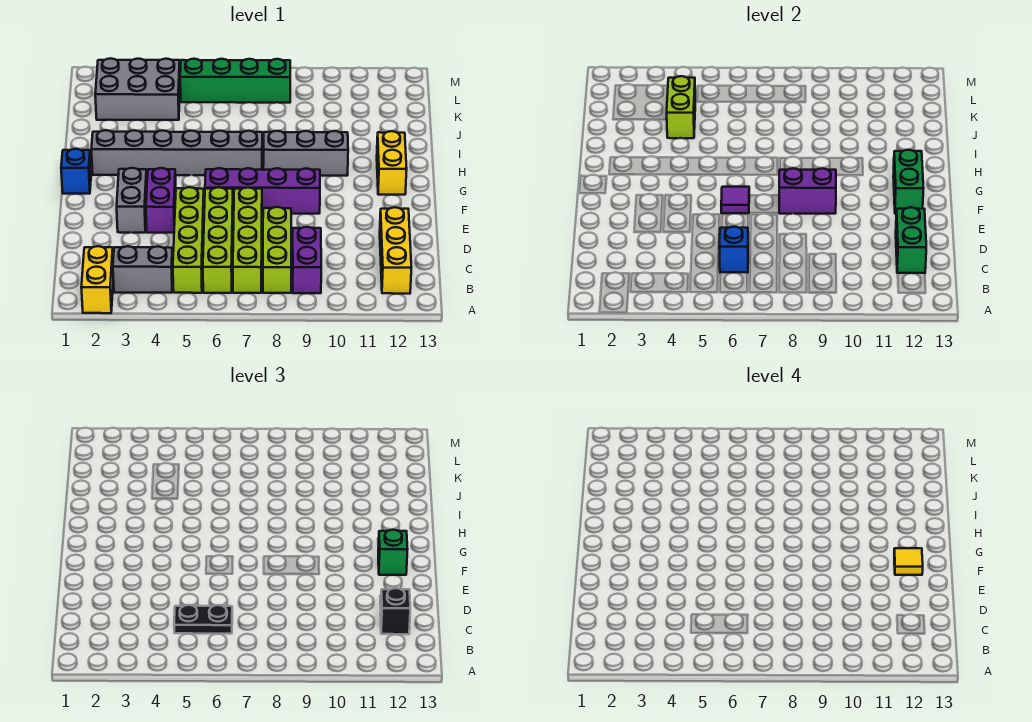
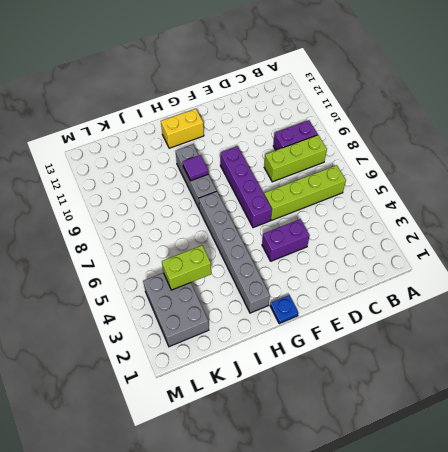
blue plate G1 level 1 -> blue brick G1 level 1
purple tile H9 level 2 -> purple tile F6 level 2
none -> yellow brick A2:B2 level 1
none -> grey brick B3:B4 level 1
none -> lime brick B5:E5 level 1

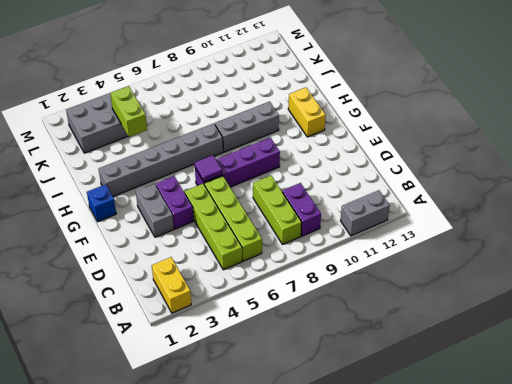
grey brick A11:A12 level 1 -> grey brick B3:B4 level 1
none -> lime brick B7:E7 level 1
none -> yellow brick B12:D12 level 1
none -> green brick L5:L8 level 1

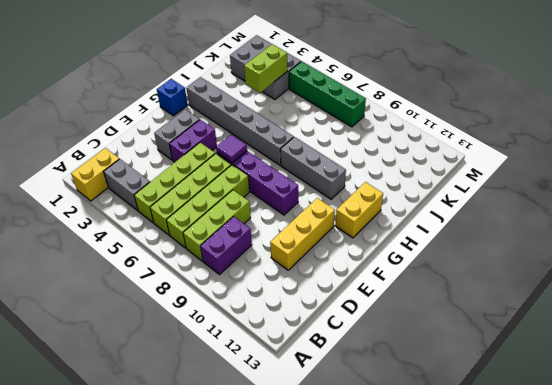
yellow brick D11:F11 level 1 -> yellow brick B12:D12 level 1
none -> blue brick C6 level 2
none -> green brick C12:D12 level 2
none -> purple brick F8:F9 level 2

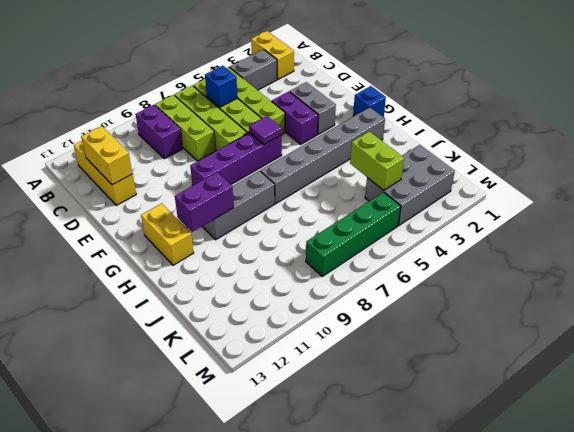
yellow brick C12:D12 level 2 -> green brick C12:D12 level 2
purple brick H10:H11 level 2 -> purple brick F8:F9 level 2
none -> green brick F12:G12 level 2
none -> black plate C5:C6 level 3
none -> black brick C12 level 3

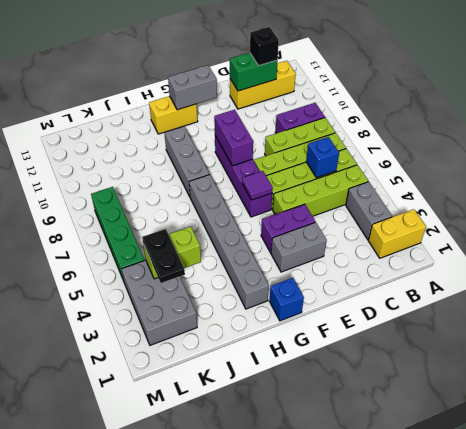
grey brick F12:G12 level 2 -> green brick F12:G12 level 2
black plate K3:K4 level 3 -> black plate C5:C6 level 3
none -> green brick F12 level 3
none -> yellow tile F12 level 4

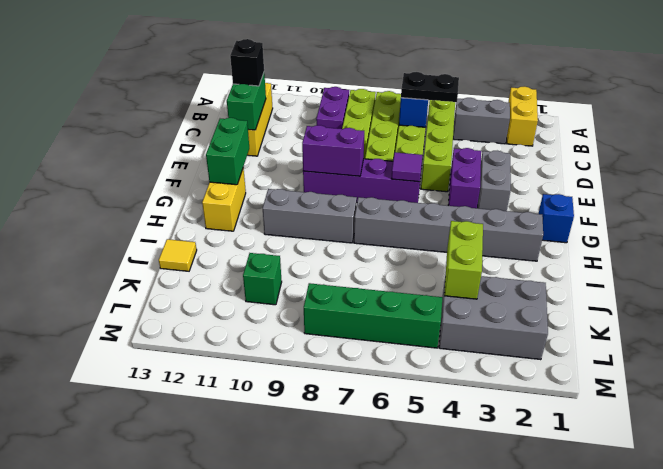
yellow tile J13 level 1 -> yellow tile F12 level 4
green brick K10 level 1 -> green brick F12 level 3

